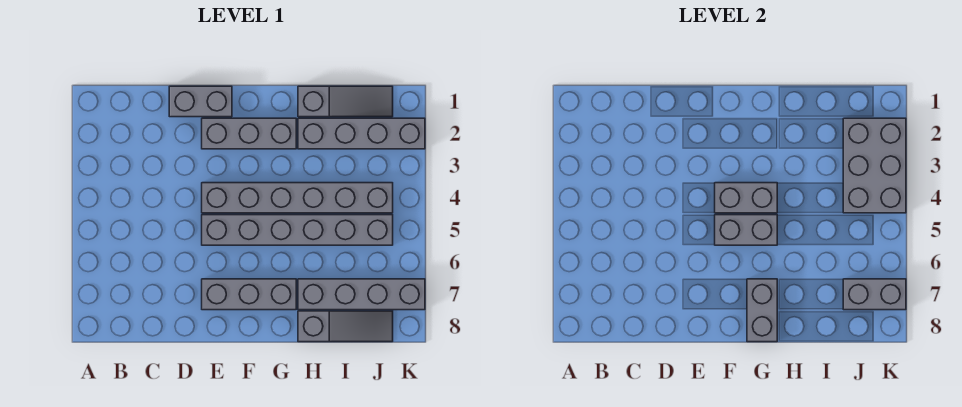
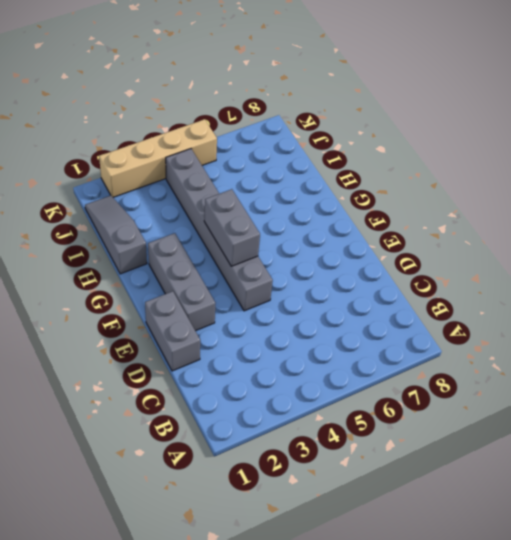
tan brick K2:K5 level 1 -> grey brick H2:K2 level 1
none -> grey brick E5:J5 level 1
none -> grey brick E7:G7 level 1
none -> grey brick H7:K7 level 1

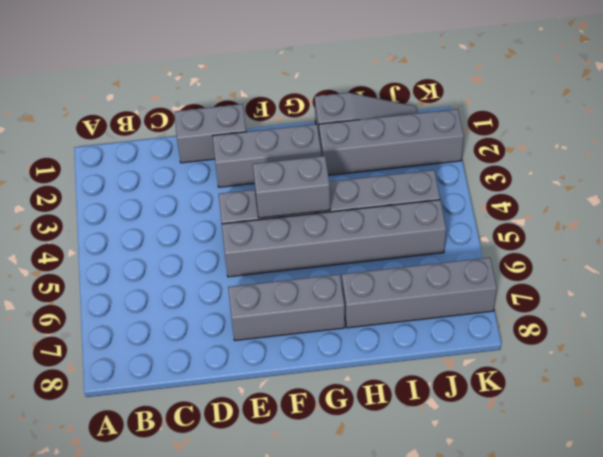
none -> grey slope H8:J8 level 1 top H
none -> grey brick F5:G5 level 2
none -> grey brick G7:G8 level 2

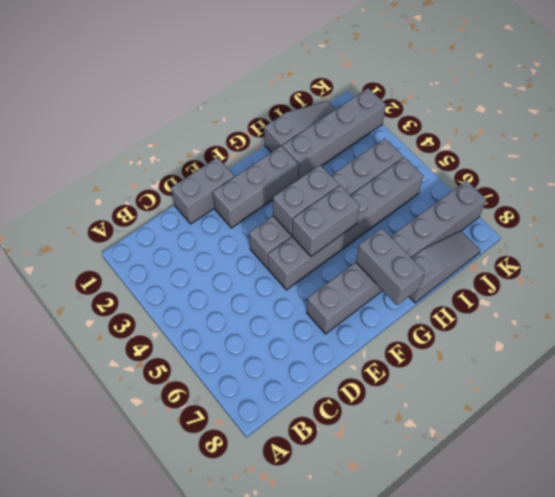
none -> grey brick J2:K4 level 2
none -> grey brick J7:K7 level 2

